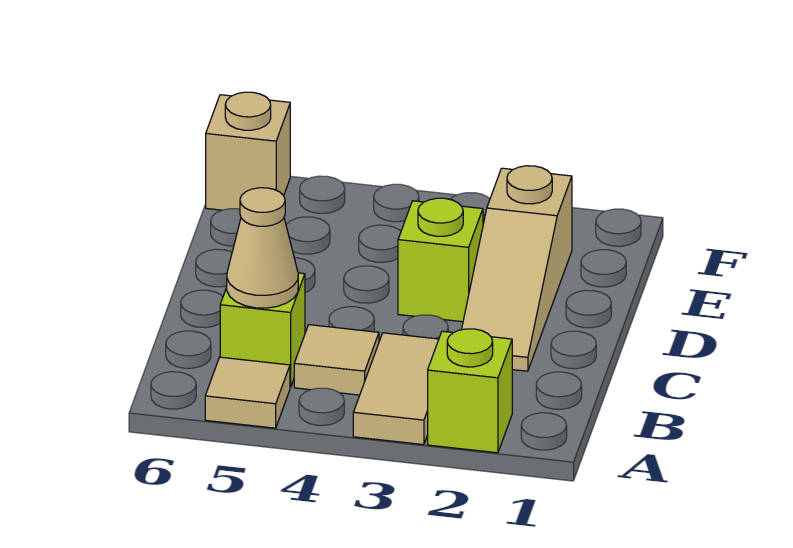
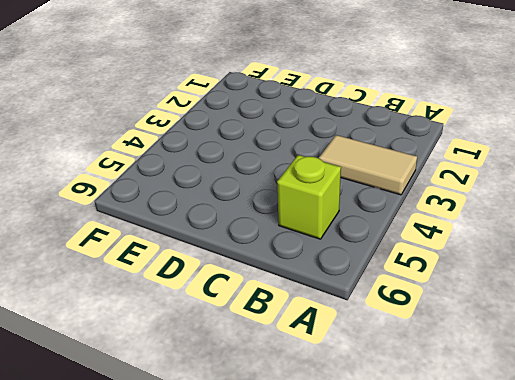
none -> lime brick A2 level 1
none -> tan tile A5 level 1

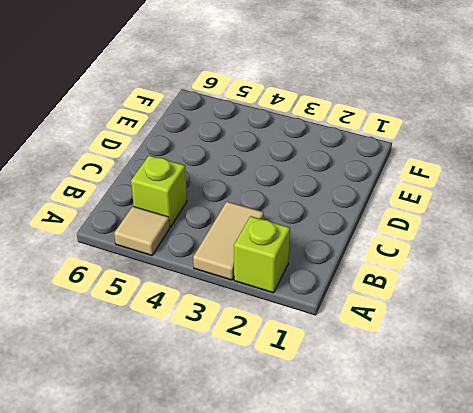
none -> tan tile B4 level 1
none -> tan slope C2:E2 level 1 top E

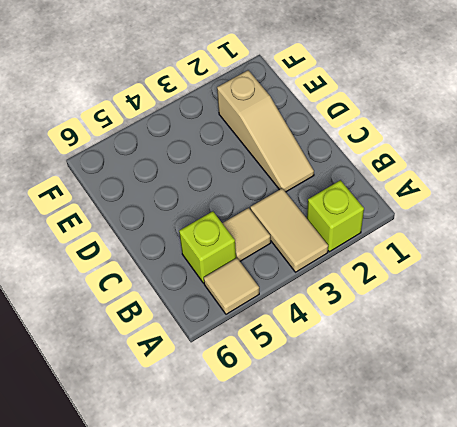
none -> lime brick D3 level 1
none -> tan brick F6 level 1

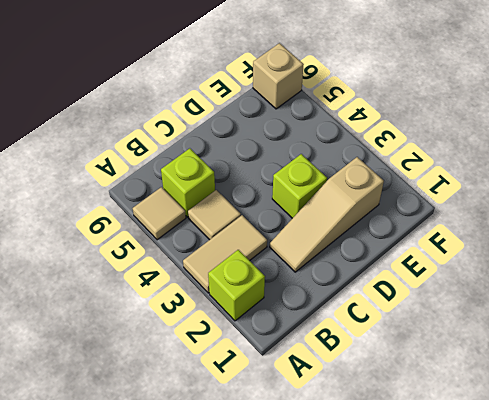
none -> tan cone B5 level 2

